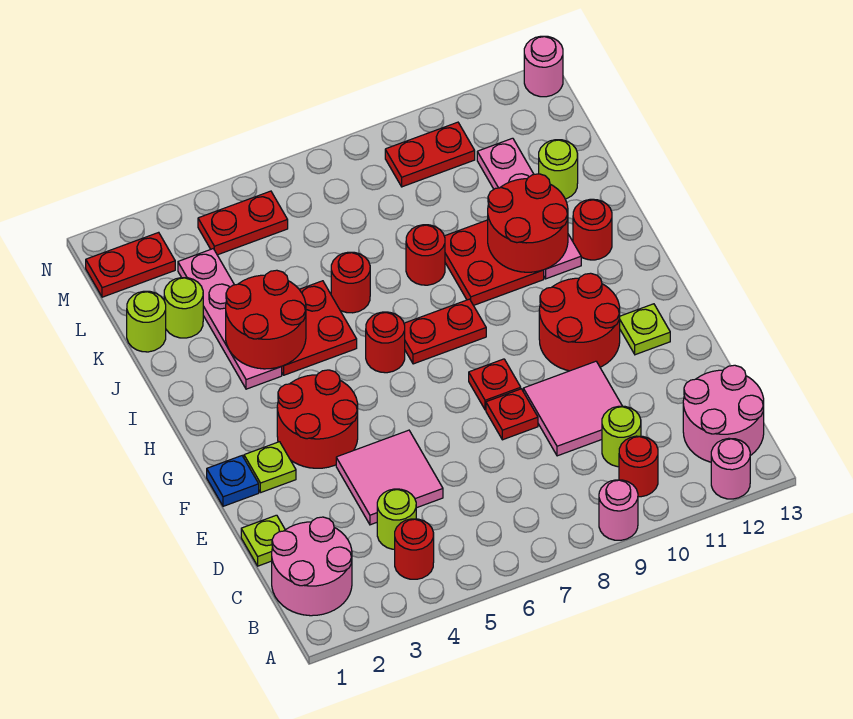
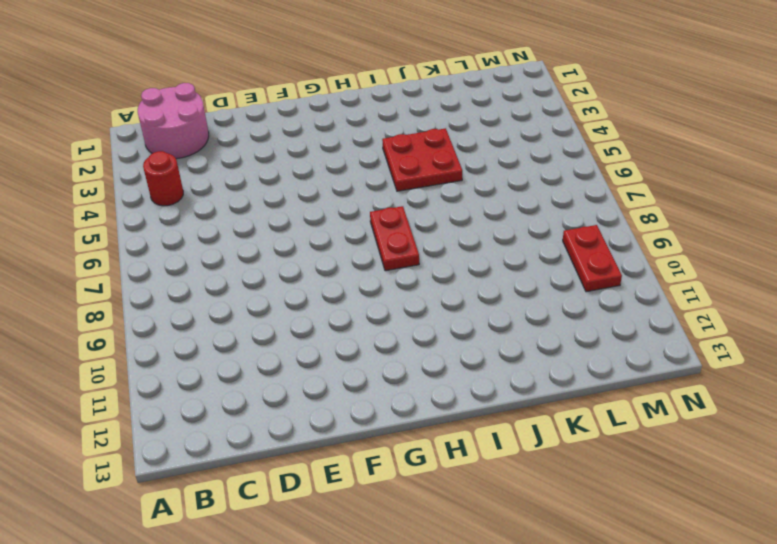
none -> pink round brick A9 level 1
none -> pink round brick A12 level 1
none -> red round brick B10 level 1
none -> pink round brick B12:C13 level 1

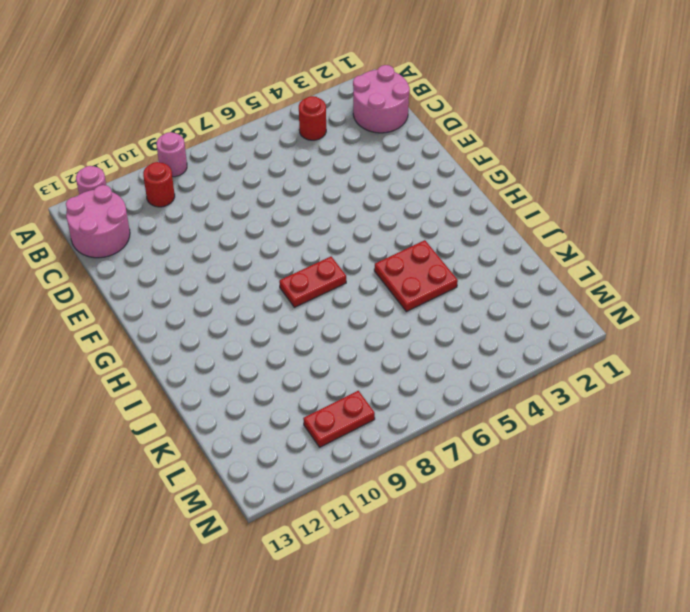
none -> lime round brick C4 level 1
none -> lime round brick C10 level 1
none -> lime plate D1 level 1
none -> pink tile D4:E5 level 1

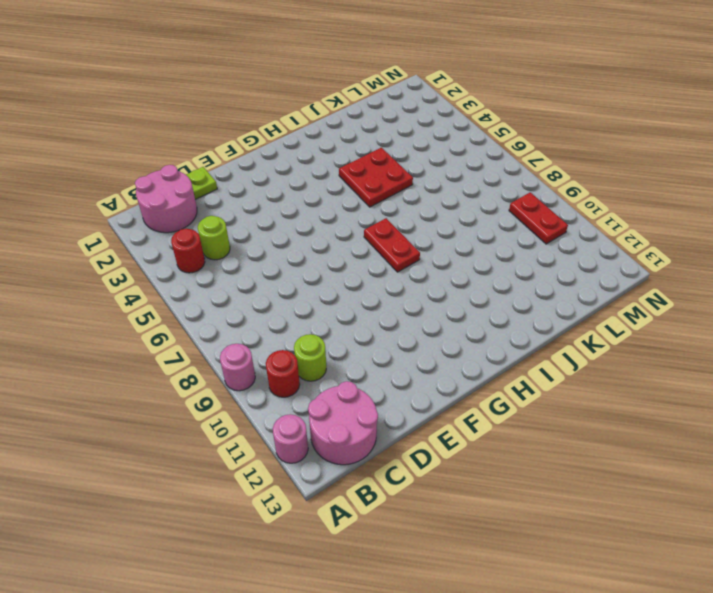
none -> pink tile D4:E5 level 1
none -> pink tile D9:E10 level 1
none -> red plate E8 level 1
none -> blue plate F1 level 1

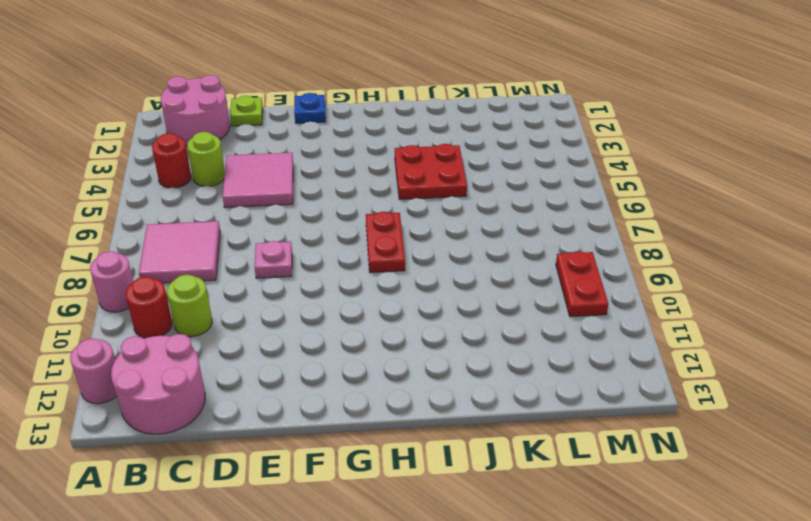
pink tile B7:C8 level 1 -> pink tile D9:E10 level 1
pink plate E8 level 1 -> red plate E8 level 1
none -> lime plate F2 level 1
none -> red round brick F3:G4 level 1
none -> red plate F8 level 1
none -> red round brick F10:G11 level 1

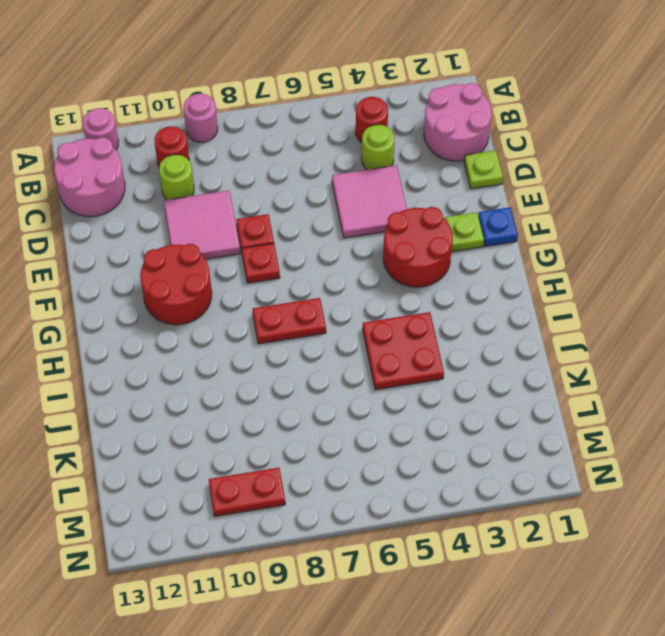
none -> lime plate F12 level 1
none -> red round brick H6 level 1
none -> pink plate I3:L3 level 1
none -> red plate I9:J10 level 1

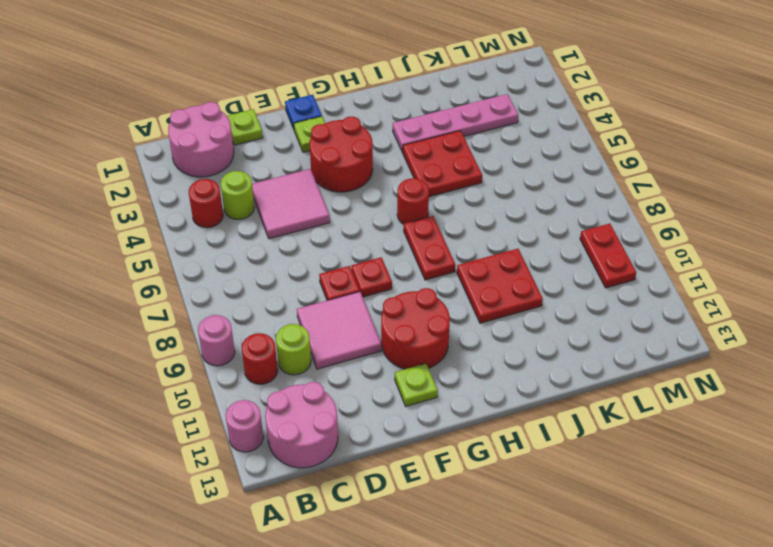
none -> pink plate I11:L11 level 1
none -> red round brick I12 level 1
none -> red round brick J6 level 1
none -> red round brick J8 level 1

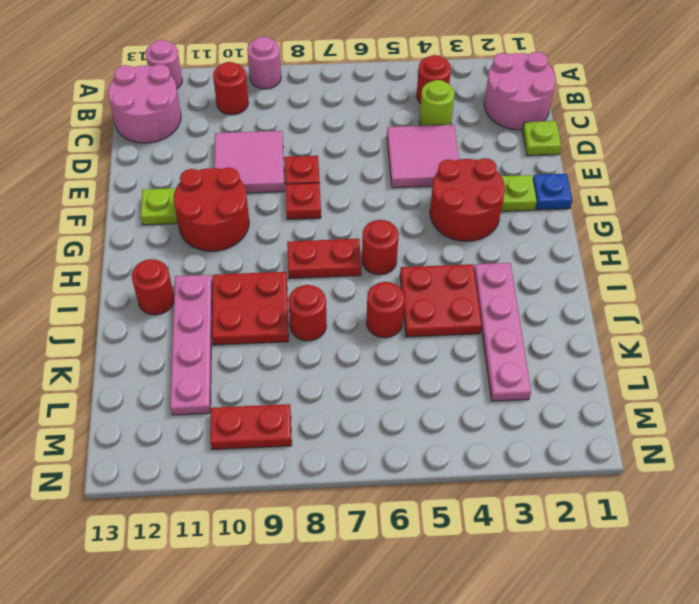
none -> lime round brick C10 level 1
none -> lime round brick K1 level 1
none -> lime round brick K2 level 1
none -> lime round brick K12 level 1

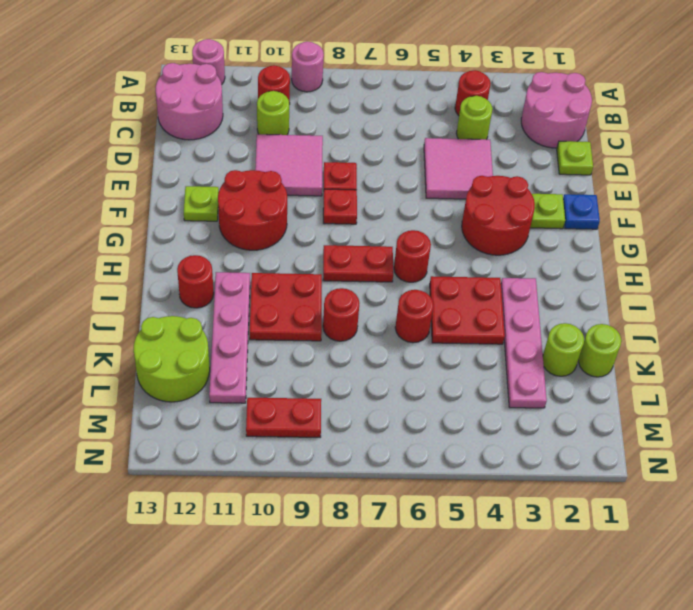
lime round brick K12:L13 level 1 -> lime round brick K12 level 1
none -> red plate M1:M2 level 1
none -> red plate M4:M5 level 1
none -> pink round brick N13 level 1
none -> red round brick I3:J4 level 2

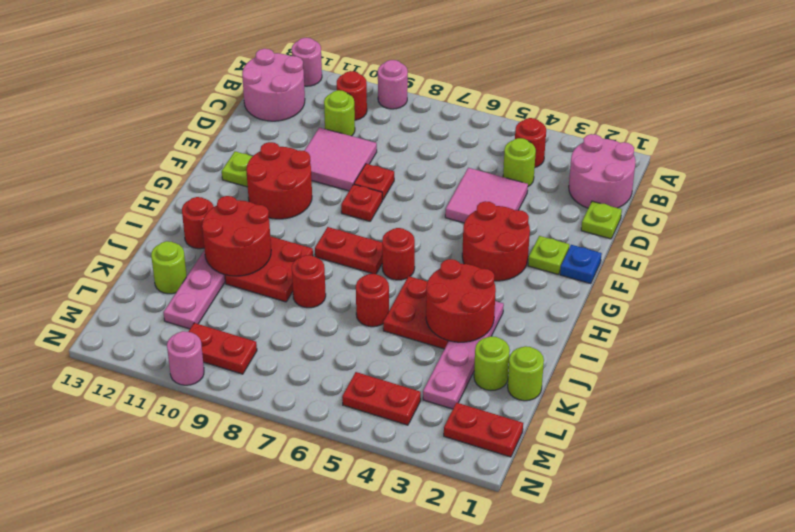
pink round brick N10 level 1 -> pink round brick N13 level 1

